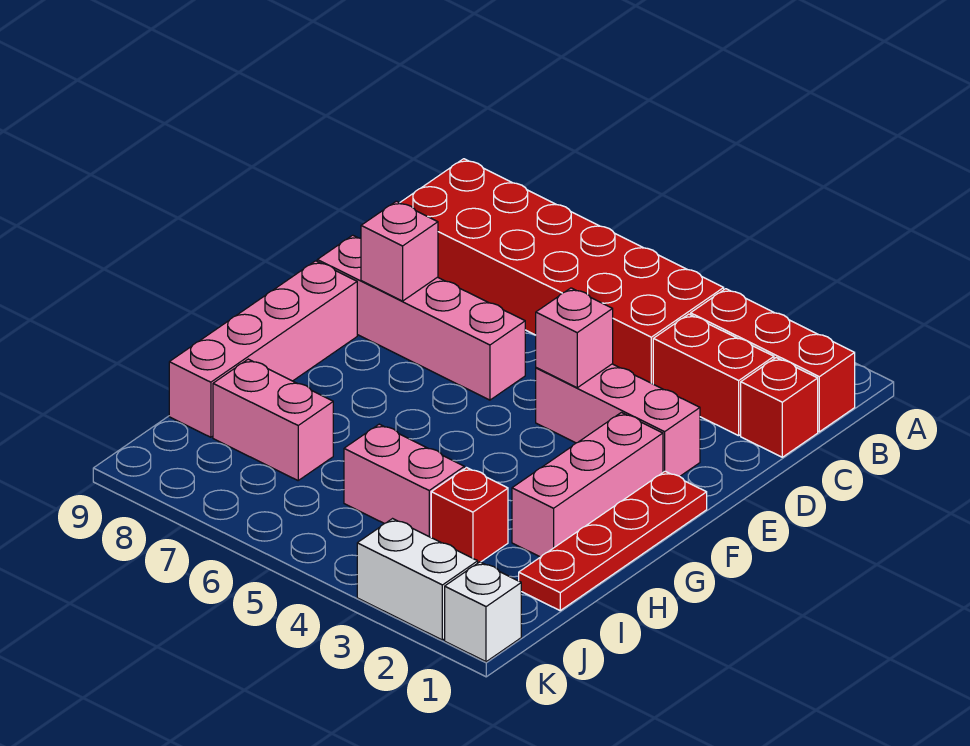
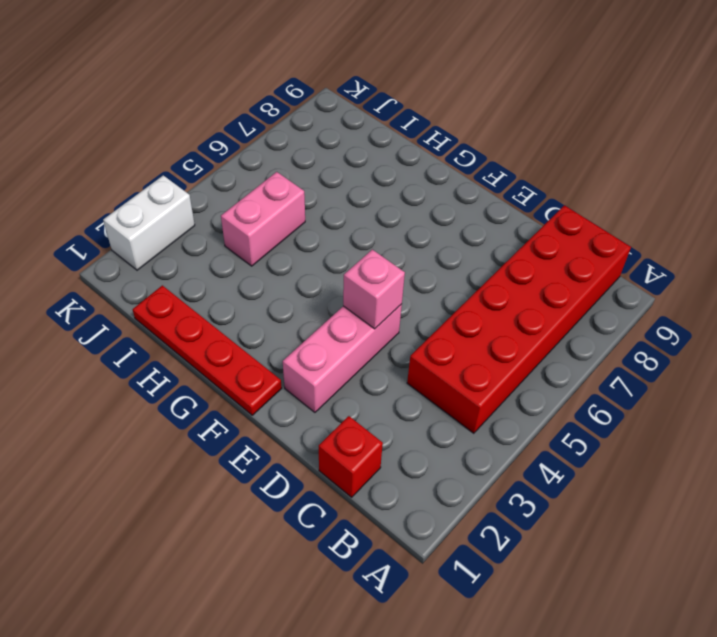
none -> red brick B1:B3 level 1
none -> red brick C2:C3 level 1
none -> pink brick E6:E9 level 1

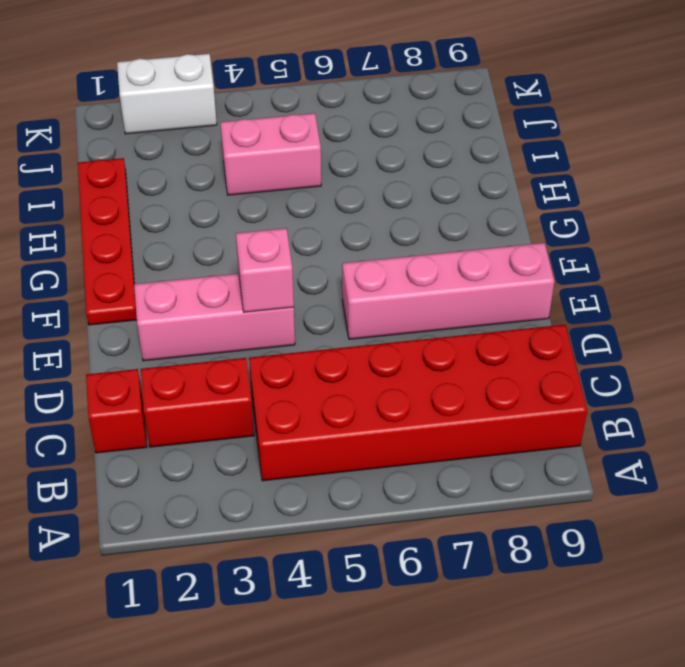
none -> red brick B1:B3 level 1
none -> pink brick F2:H2 level 1
none -> pink brick F9:I9 level 1

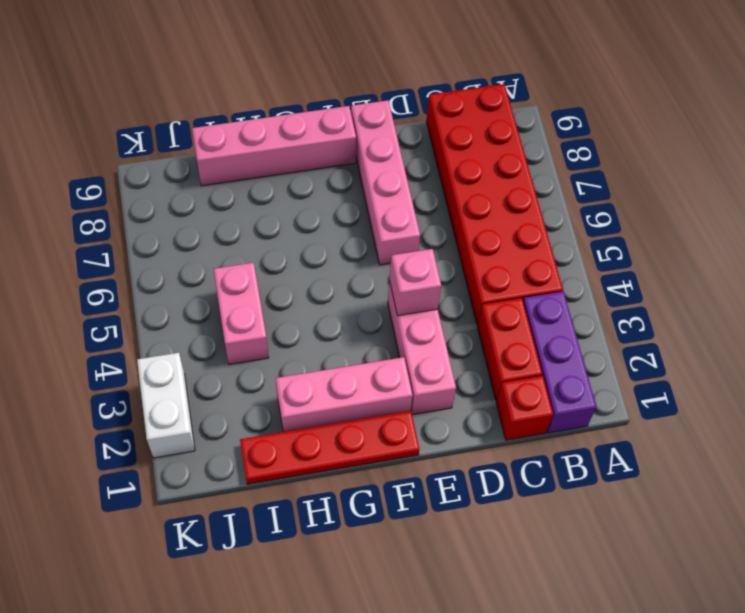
purple brick B1:B3 level 1 -> red brick B1:B3 level 1
none -> red brick I3 level 1
none -> pink brick I7:I8 level 1
none -> white brick K1 level 1

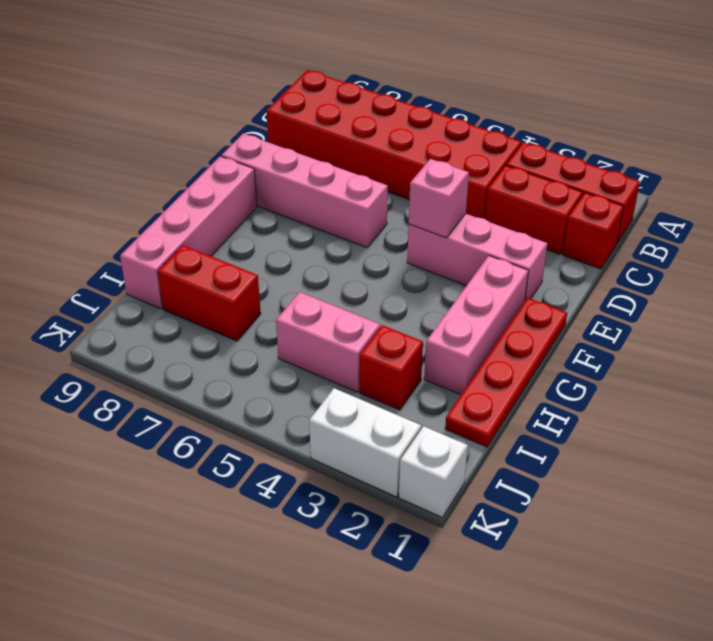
red brick I7:I8 level 1 -> pink brick I7:I8 level 1
none -> pink brick E8 level 2

